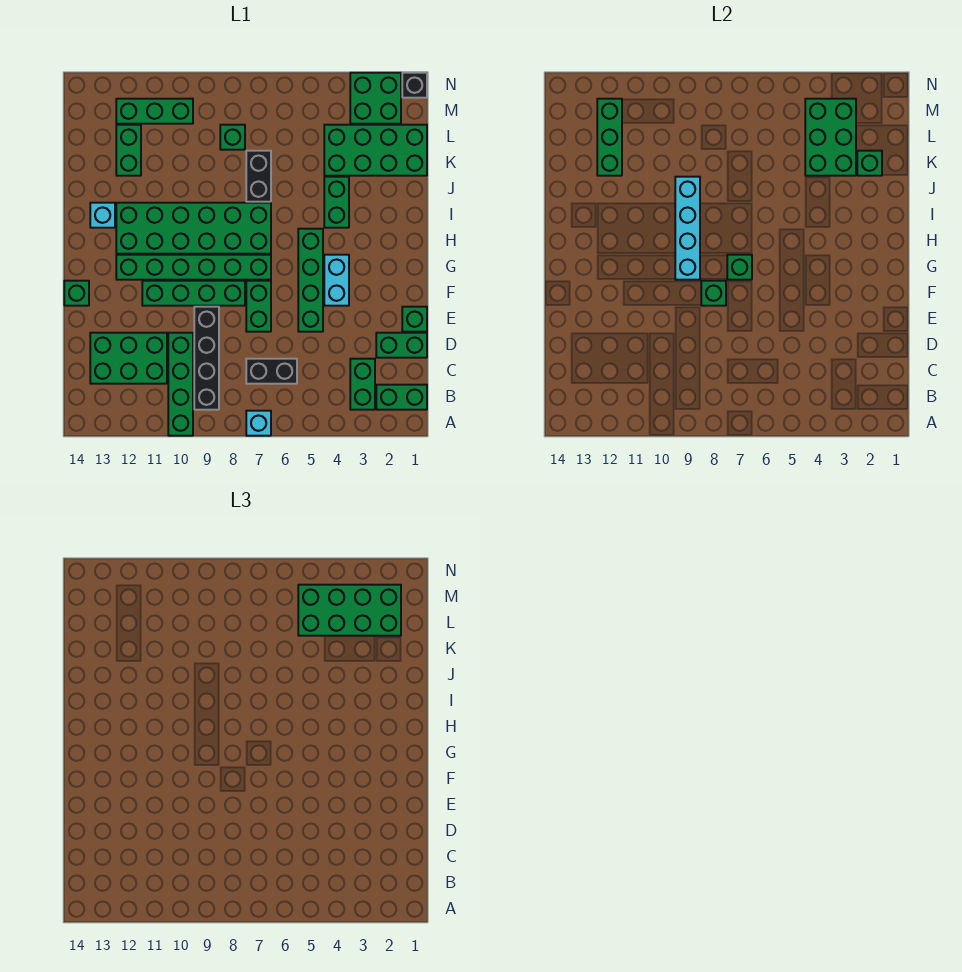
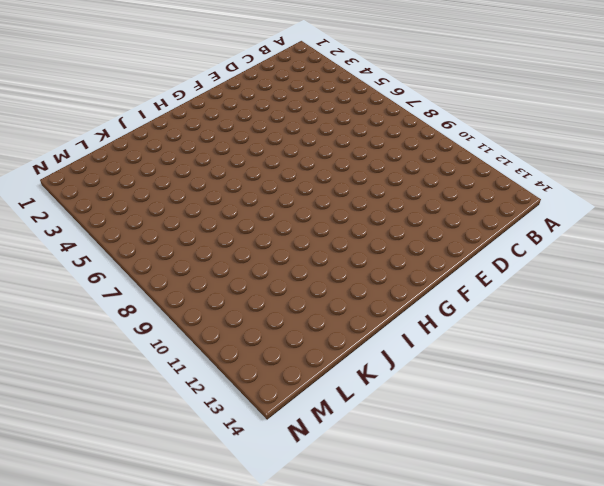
none -> cyan brick A7 level 1
none -> green brick A10:D10 level 1
none -> green brick B1:B2 level 1
none -> green brick B3:C3 level 1

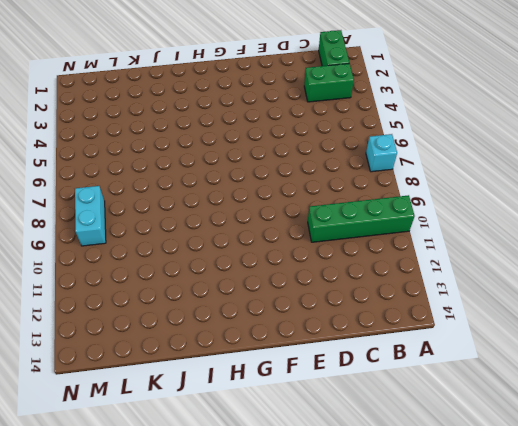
cyan brick M8:M9 level 1 -> cyan brick F4:G4 level 1
none -> black brick B9:E9 level 1
none -> black brick C6:C7 level 1
none -> green brick C11:D13 level 1
none -> green brick D1:D2 level 1

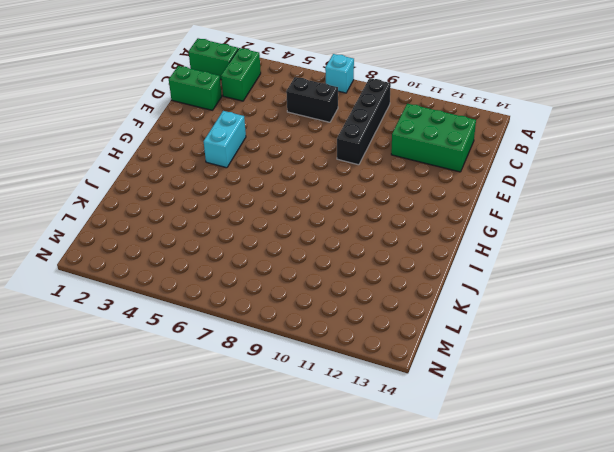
none -> green brick A10:D10 level 1
none -> green brick E1 level 1
none -> green brick E5:H5 level 1
none -> green brick E7:F7 level 1

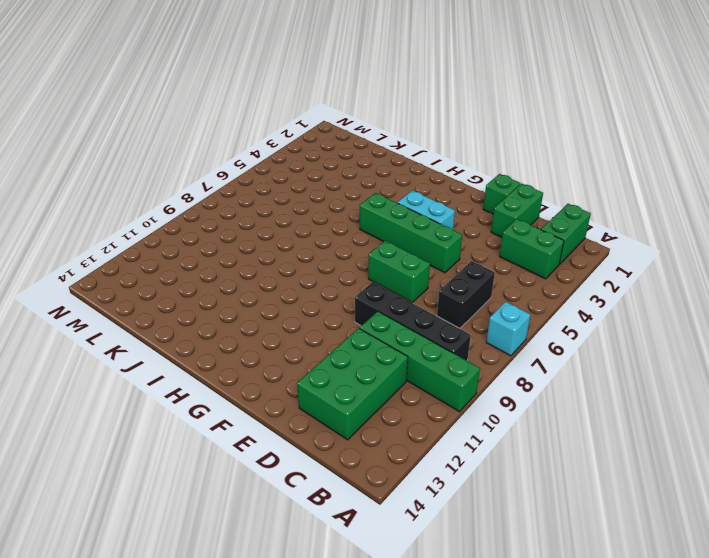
none -> green brick F8:F11 level 1
none -> green brick F14 level 1
none -> green brick G7:G12 level 1
none -> green brick H7:I12 level 1

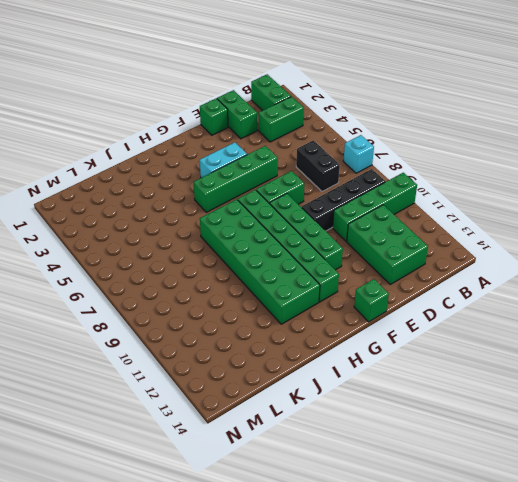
none -> green brick I4:J4 level 1
none -> cyan brick I13 level 1
none -> black brick J7:K7 level 1
none -> green brick K1:L4 level 1

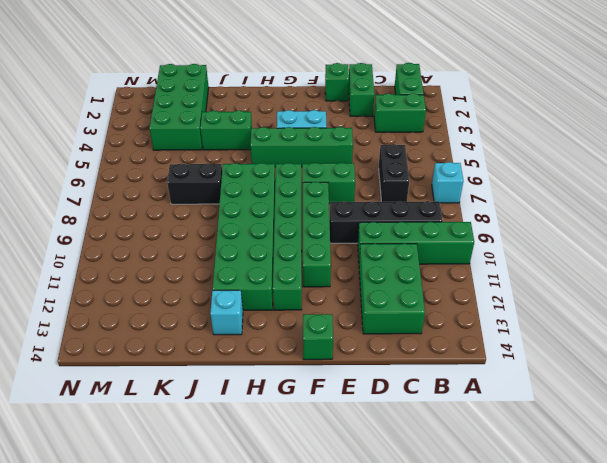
none -> green brick K12:L12 level 1
none -> green brick L8 level 1
none -> green brick M2:N3 level 1
none -> green brick M10:M12 level 1

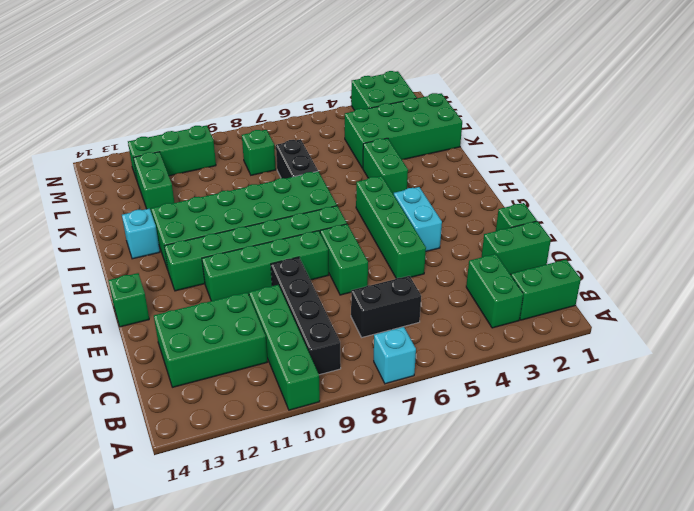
none -> black brick N1 level 1
none -> green brick F8 level 2
none -> green brick G7 level 2
none -> cyan brick G9:J9 level 2

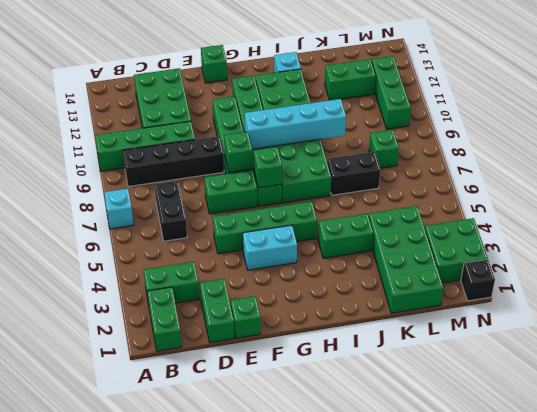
none -> green brick K2 level 2
none -> green brick K3:M4 level 2
none -> green brick K12:M12 level 2
none -> green brick L2:M5 level 3

